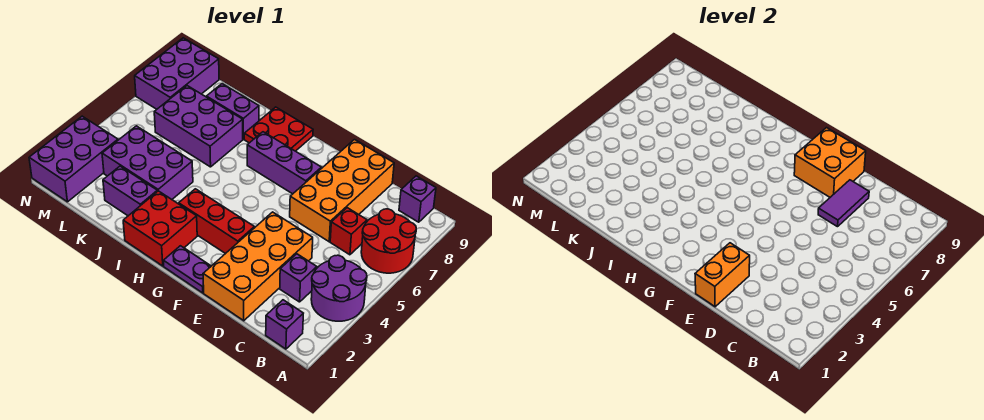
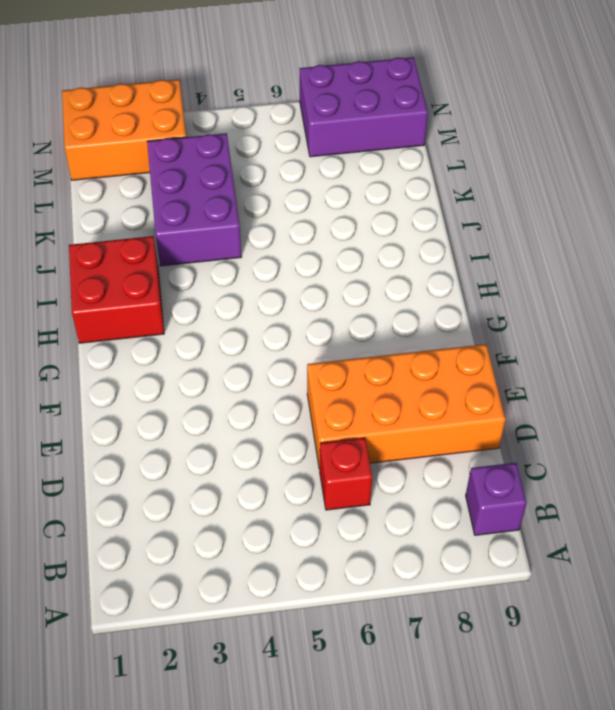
orange brick M1:N3 level 1 -> purple brick M1:N3 level 1
none -> purple round brick A3:B4 level 1
none -> red round brick A6:B7 level 1
none -> purple brick B1 level 1

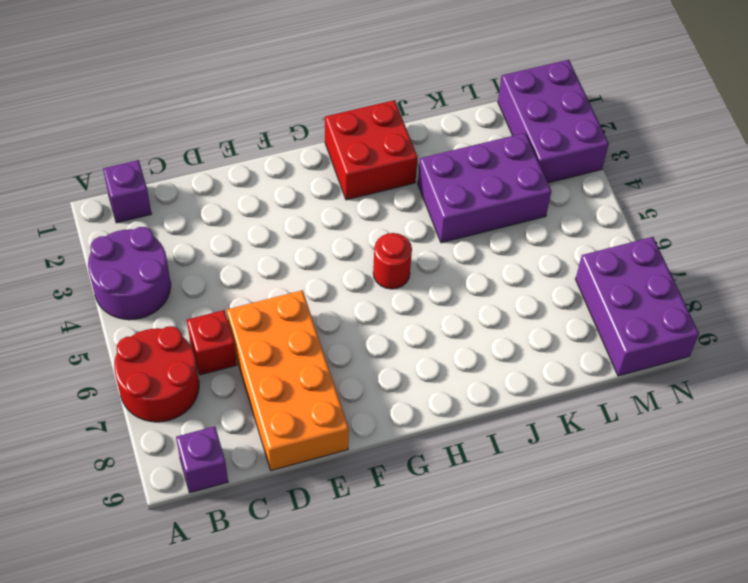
red round brick H5 level 1 -> none
none -> purple brick C3 level 1
none -> orange brick D1:E4 level 1
none -> purple plate F1:G1 level 1

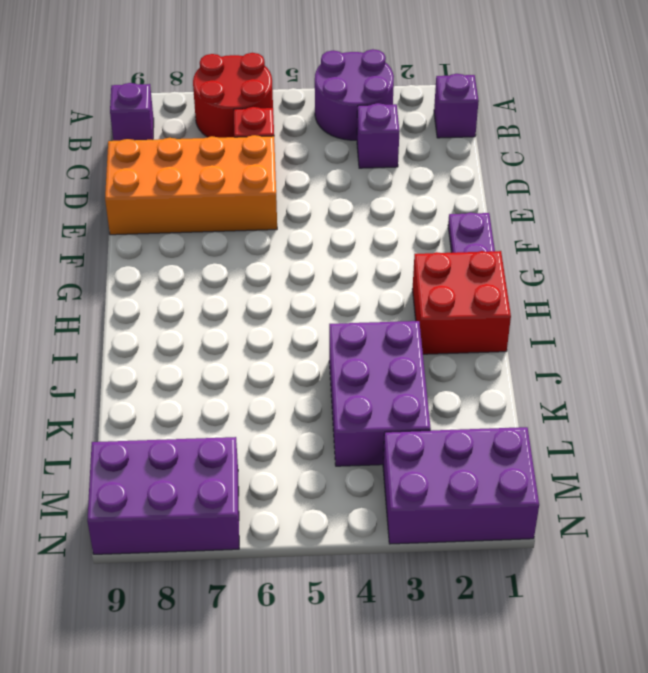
none -> orange brick D1:E4 level 1
none -> red brick F3:H3 level 1
none -> purple brick F7:H7 level 1

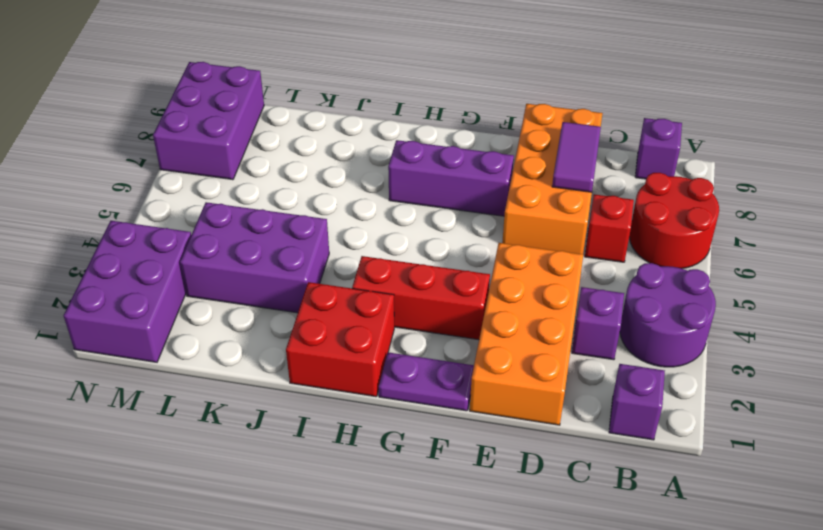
none -> red plate H8:I9 level 1
none -> purple brick J2:K2 level 1
none -> purple brick J6:L7 level 1

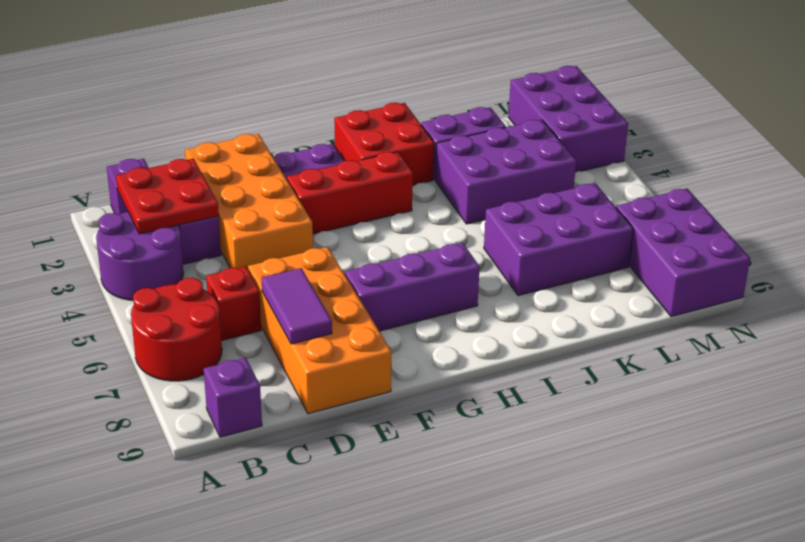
red plate B2:C3 level 2 -> red plate H8:I9 level 1
none -> purple brick J8:K8 level 1
none -> orange brick E1:E2 level 2
none -> orange brick E8:F9 level 2

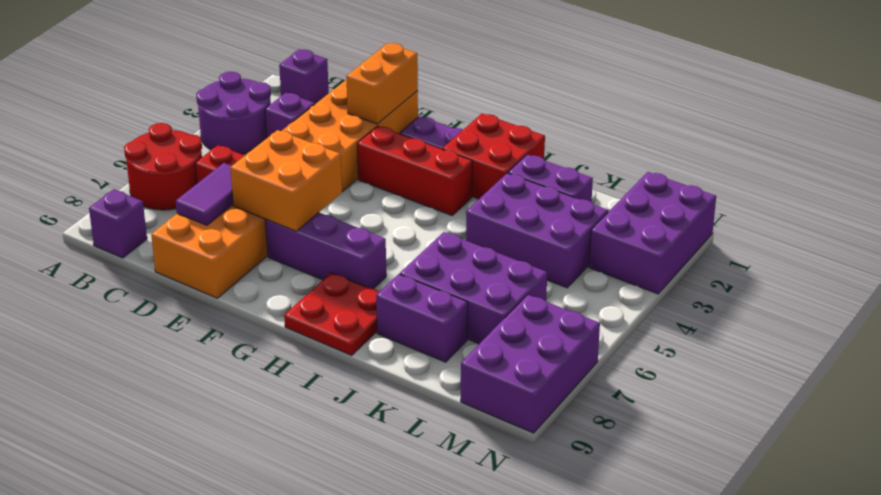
orange brick E6:F7 level 2 -> orange brick E8:F9 level 2

